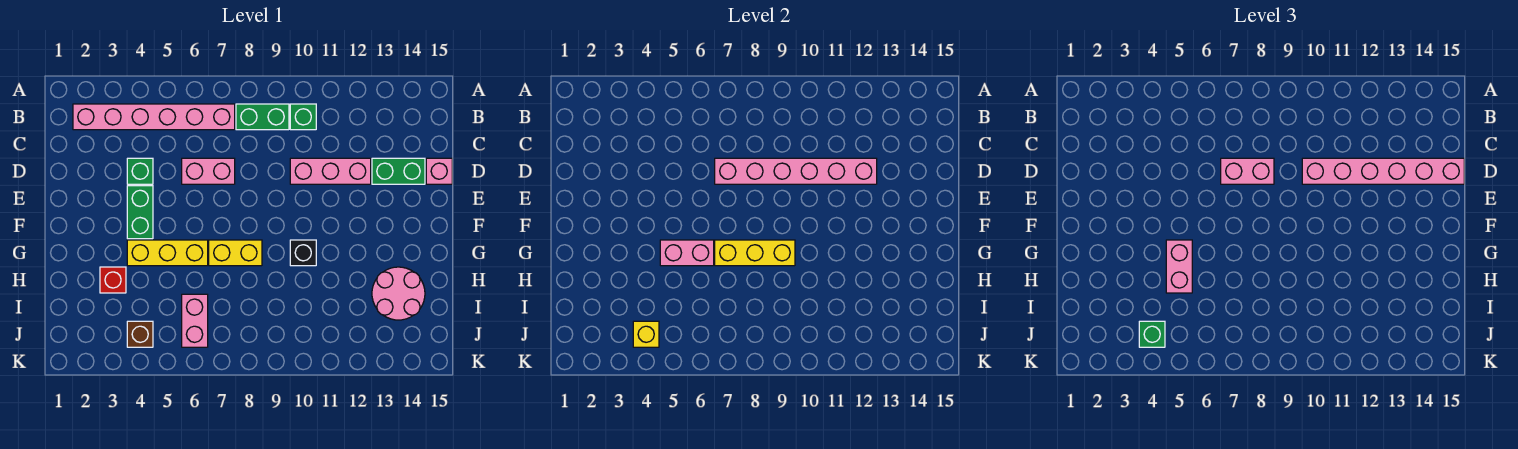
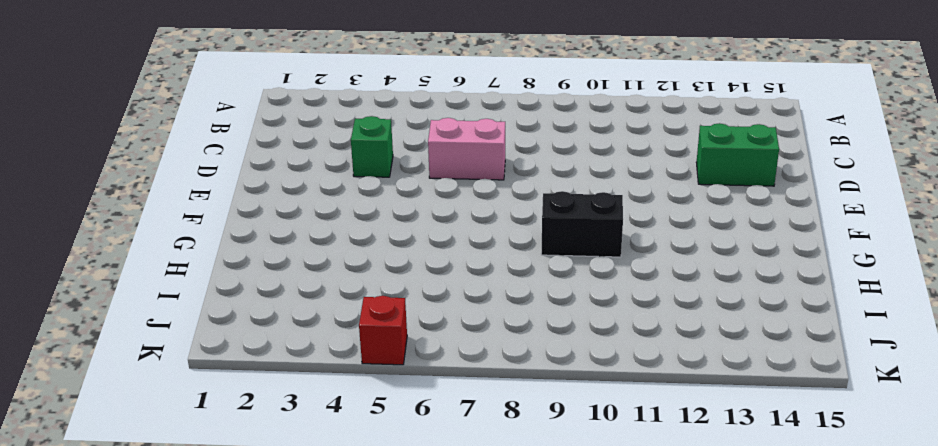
black brick G9:G10 level 1 -> black brick G10 level 1
red brick K5 level 1 -> red brick H3 level 1
none -> pink brick B2:B7 level 1
none -> green brick B8:B9 level 1
none -> green brick B10 level 1

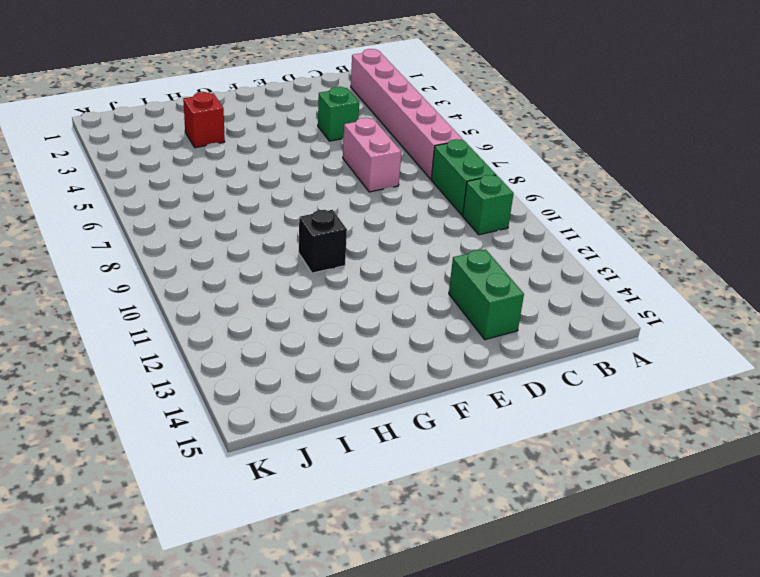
none -> pink brick D10:D12 level 1
none -> pink brick D15 level 1
none -> green brick E4:F4 level 1

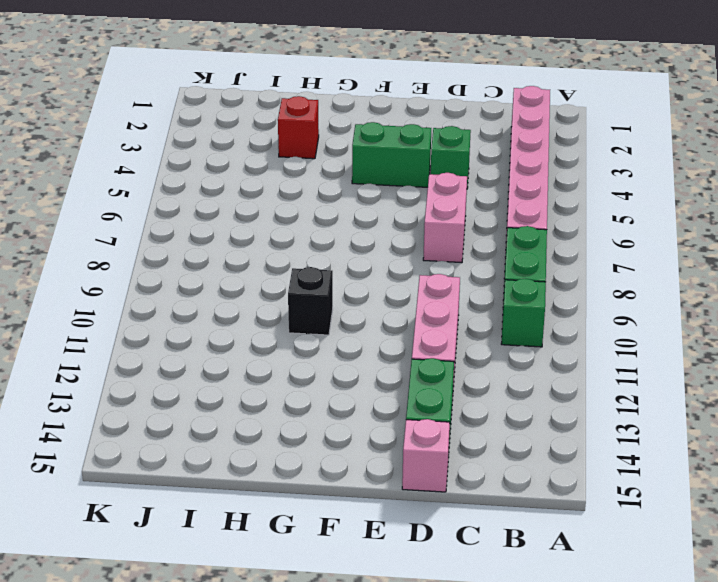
none -> yellow brick G4:G6 level 1
none -> yellow brick G7:G8 level 1
none -> pink round brick H13:I14 level 1

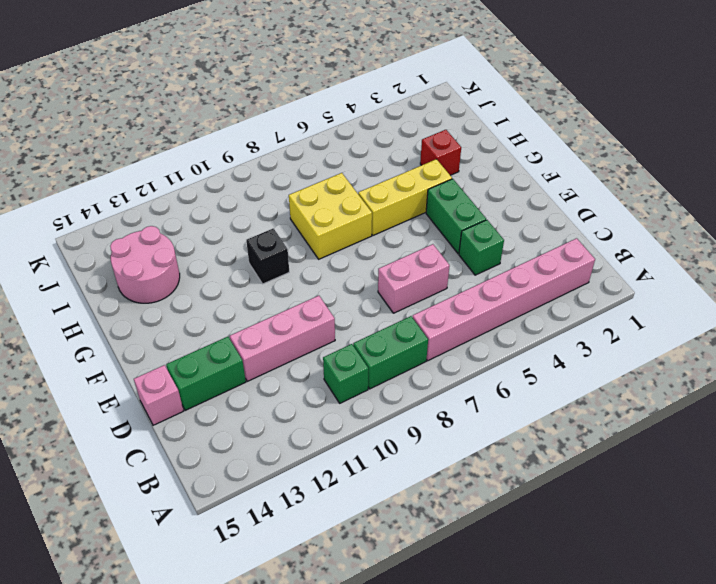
yellow brick G7:H8 level 1 -> yellow brick G7:G8 level 1
none -> pink brick I6:J6 level 1
none -> brown brick J4 level 1
none -> pink brick D7:D12 level 2

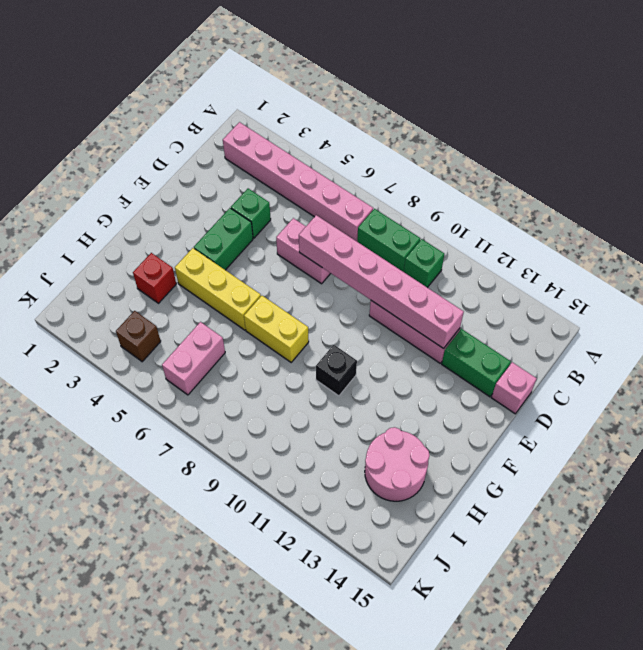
none -> pink brick G5:G6 level 2
none -> yellow brick G7:G9 level 2
none -> yellow brick J4 level 2

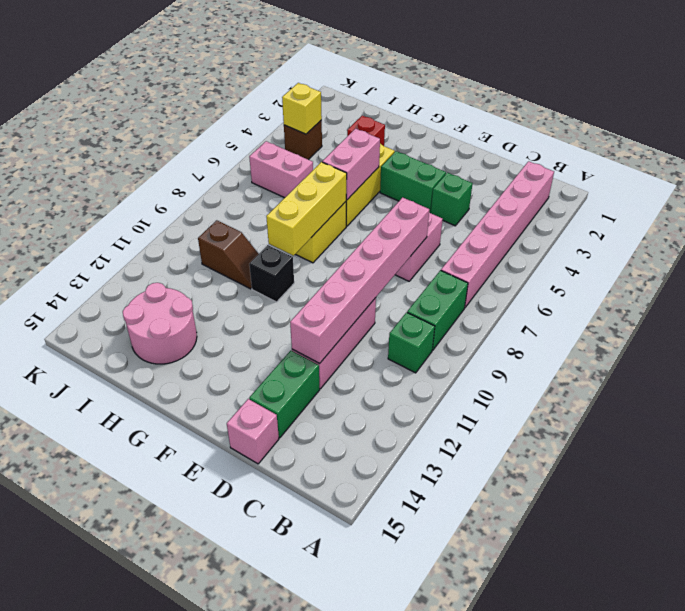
brown slope H10:I10 level 1 top I -> none
none -> pink brick D7:D8 level 3
none -> pink brick D10:D15 level 3
none -> pink brick G5:H5 level 3

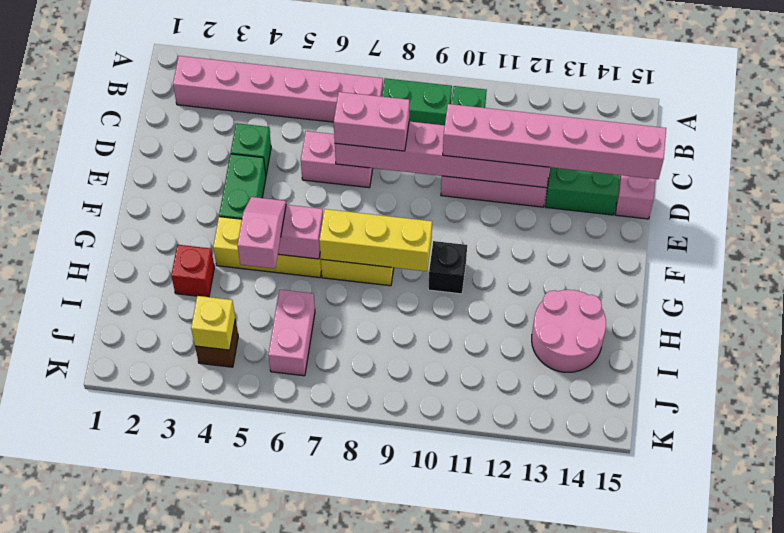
pink slope G5:H5 level 3 top H -> pink brick G5:H5 level 3
none -> green brick J4 level 3

